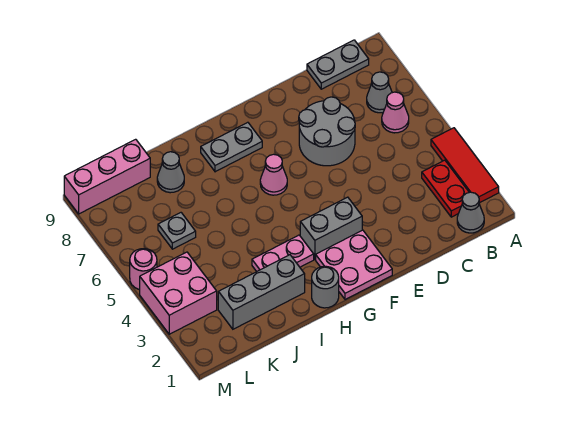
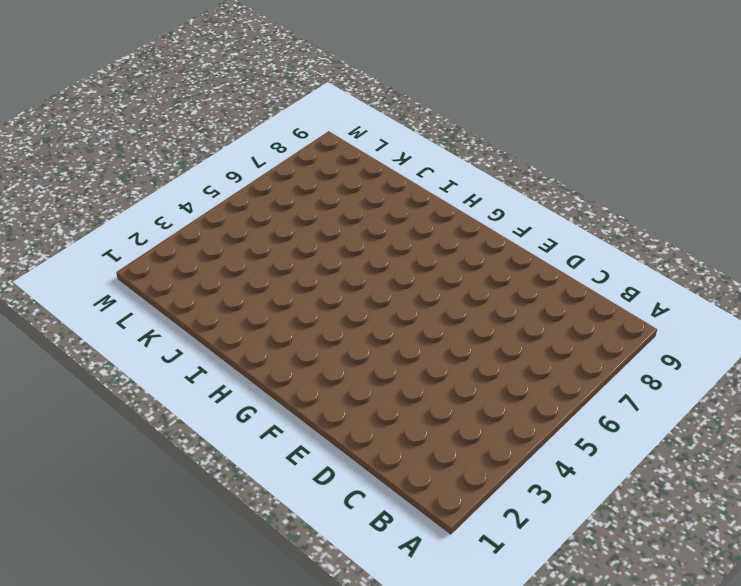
none -> red tile A2:A4 level 1
none -> grey cone B1 level 1
none -> red plate B2:B3 level 1

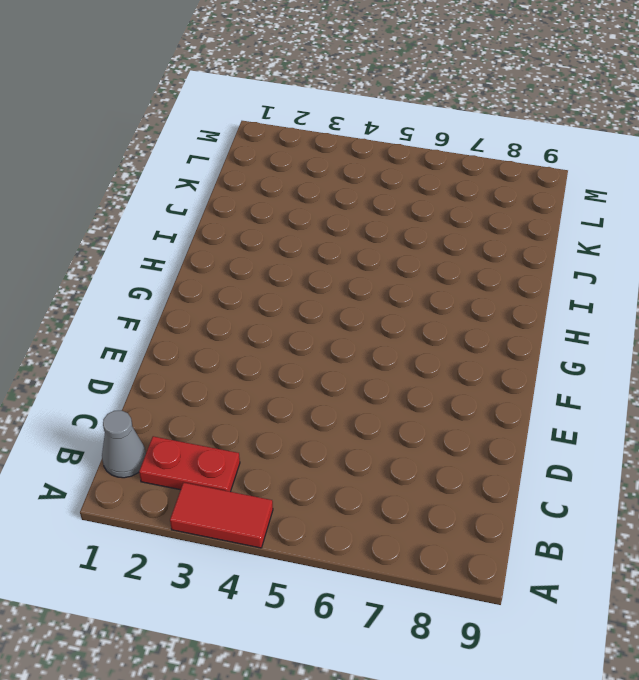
red tile A3:A4 level 1 -> red tile A2:A4 level 1
none -> pink cone B6 level 1
none -> grey cone B7 level 1
none -> grey plate B9:C9 level 1

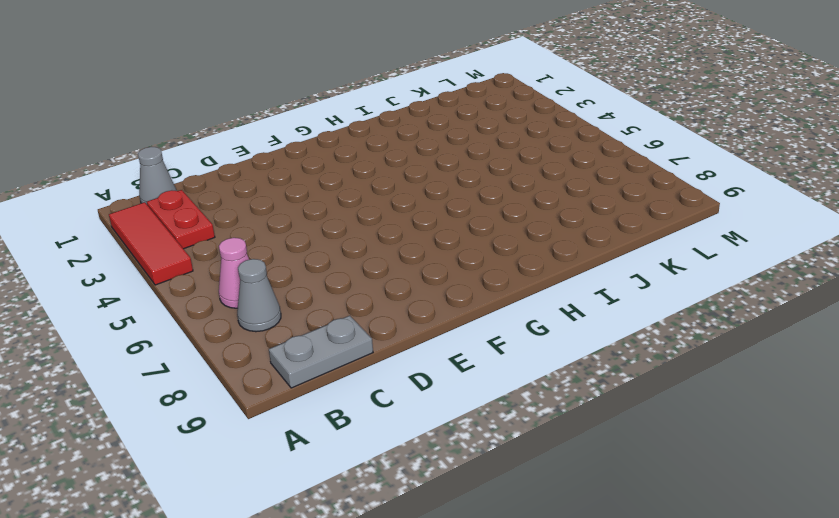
none -> grey round brick D6:E7 level 1
none -> pink plate F1:G2 level 1
none -> grey brick F3:G3 level 1

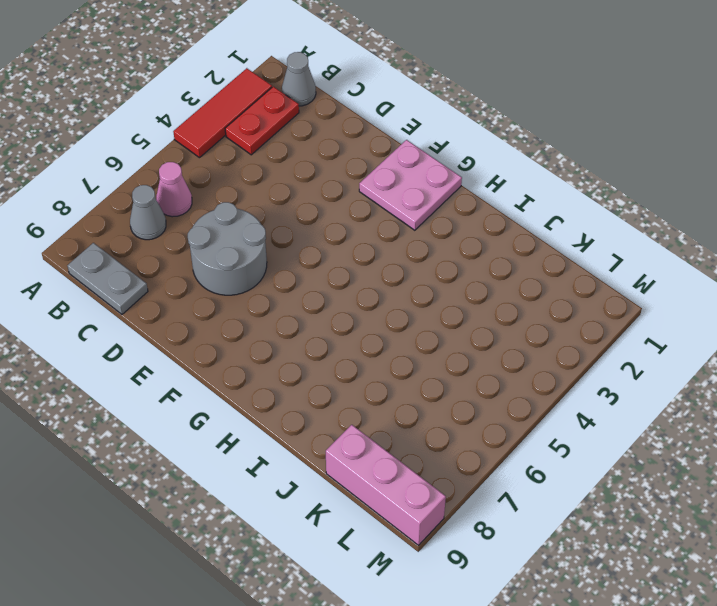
none -> grey brick F3:G3 level 1
none -> pink cone G6 level 1
none -> grey plate G8:H8 level 1

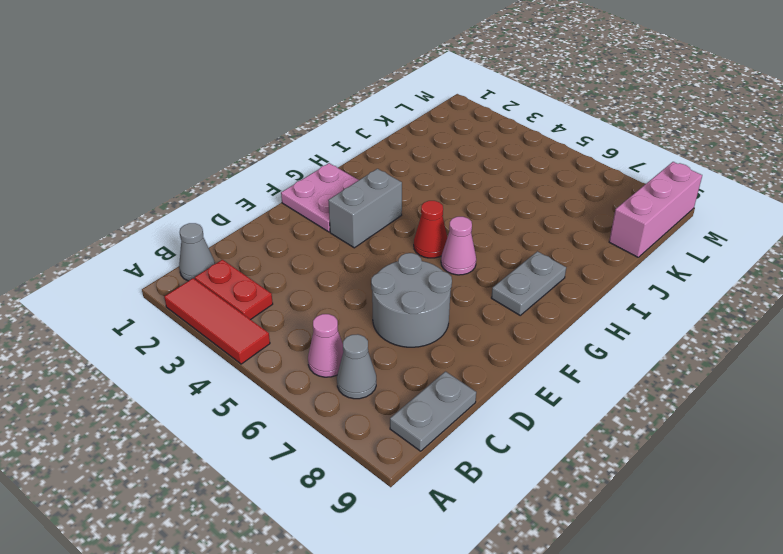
red cone G5 level 1 -> none
none -> grey round brick H1 level 1
none -> pink plate H3:I3 level 1
none -> grey brick I2:K2 level 1

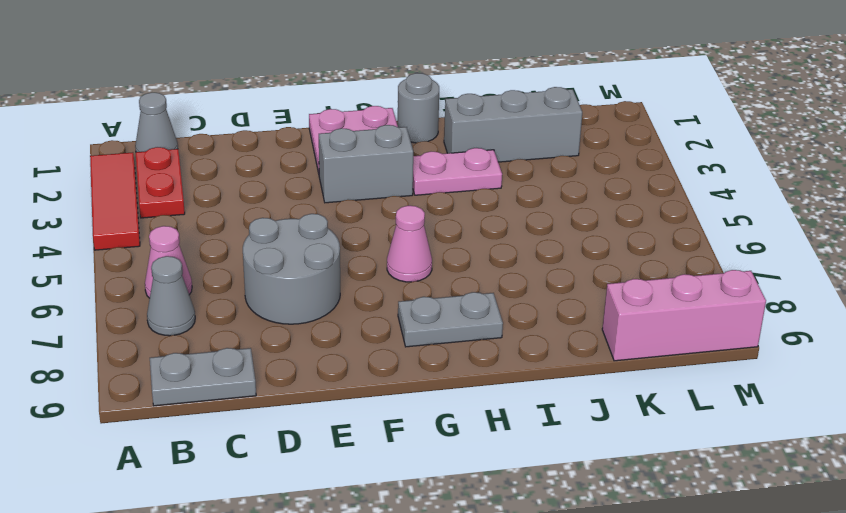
none -> grey cone J8 level 1
none -> grey plate K6 level 1
none -> pink brick L3:M4 level 1

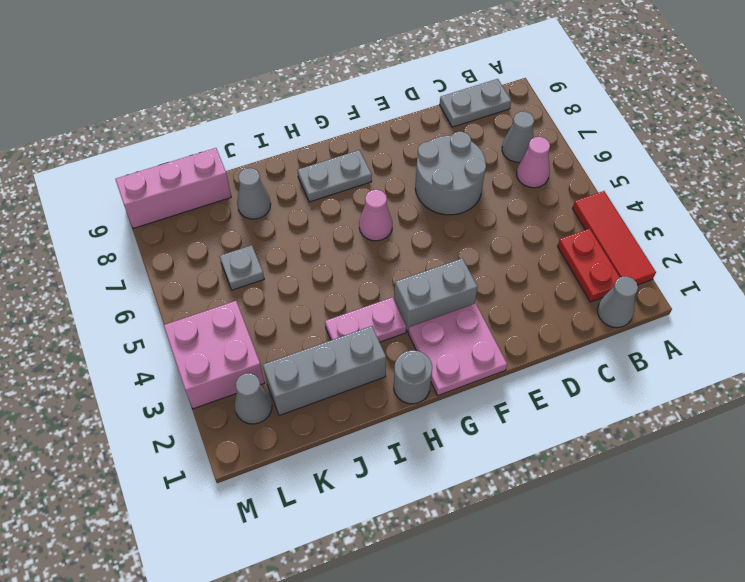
grey cone L2 level 1 -> none
none -> pink round brick M5 level 1

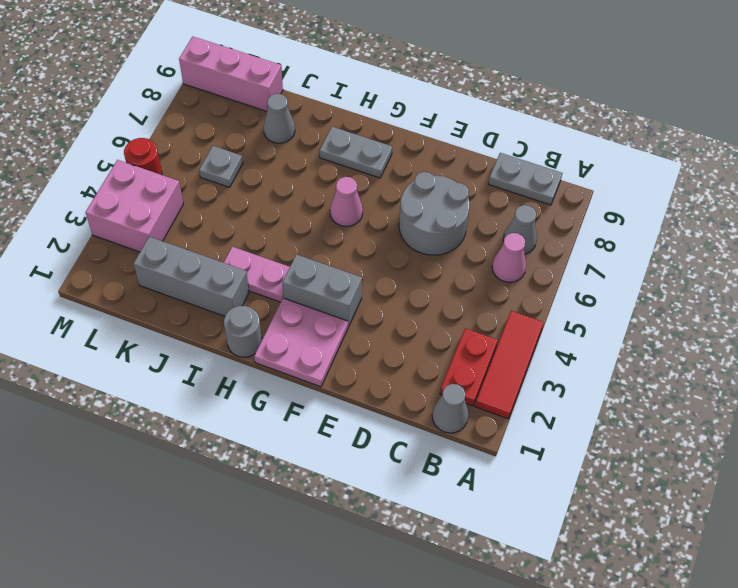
red round brick M5 level 1 -> pink round brick M5 level 1

